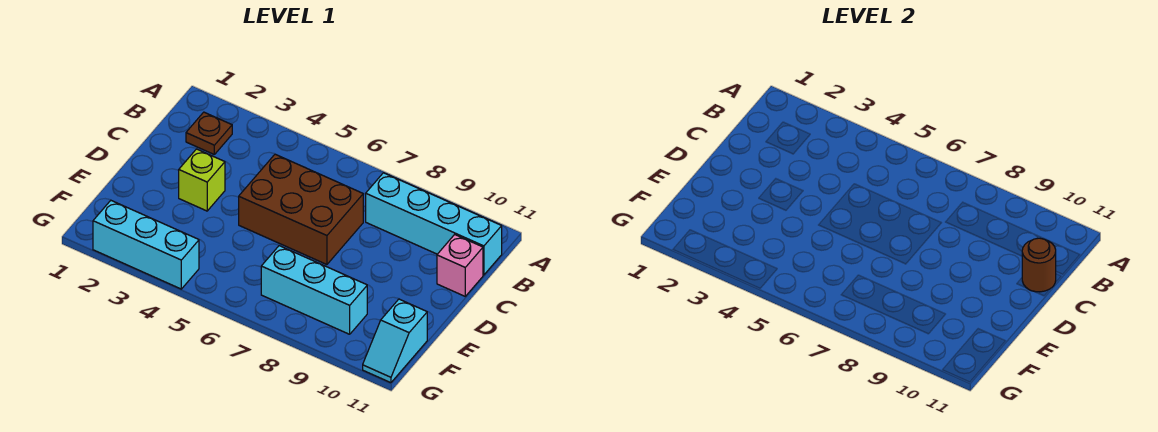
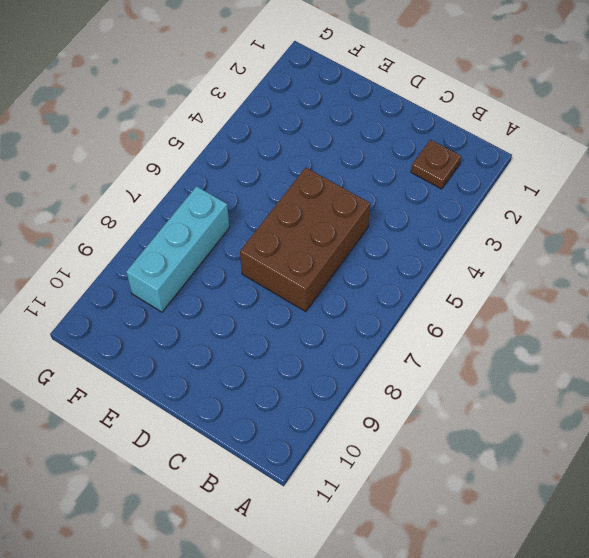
none -> cyan brick B8:B11 level 1
none -> pink brick C11 level 1

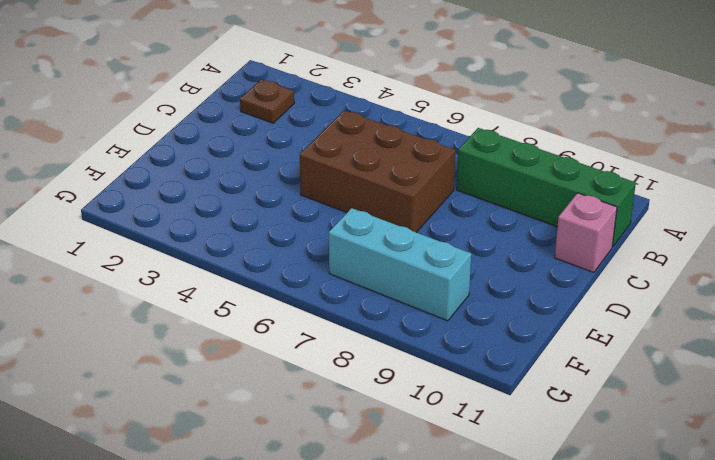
green brick B8:B11 level 1 -> cyan brick B8:B11 level 1
none -> lime brick D3 level 1
none -> cyan slope F11:G11 level 1 top F

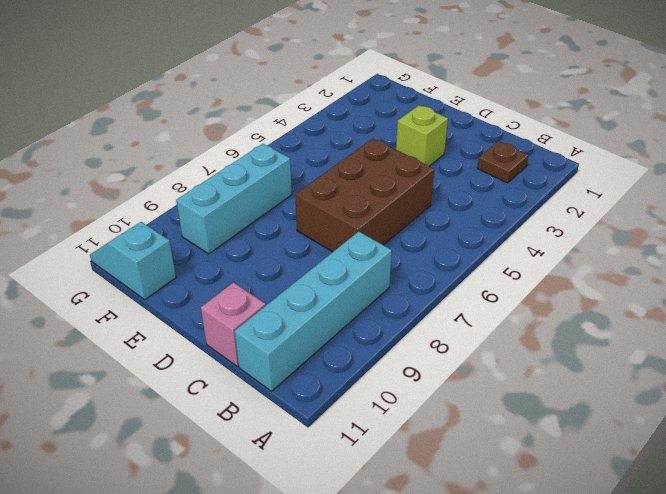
none -> cyan brick G2:G4 level 1
none -> brown round brick C11 level 2

